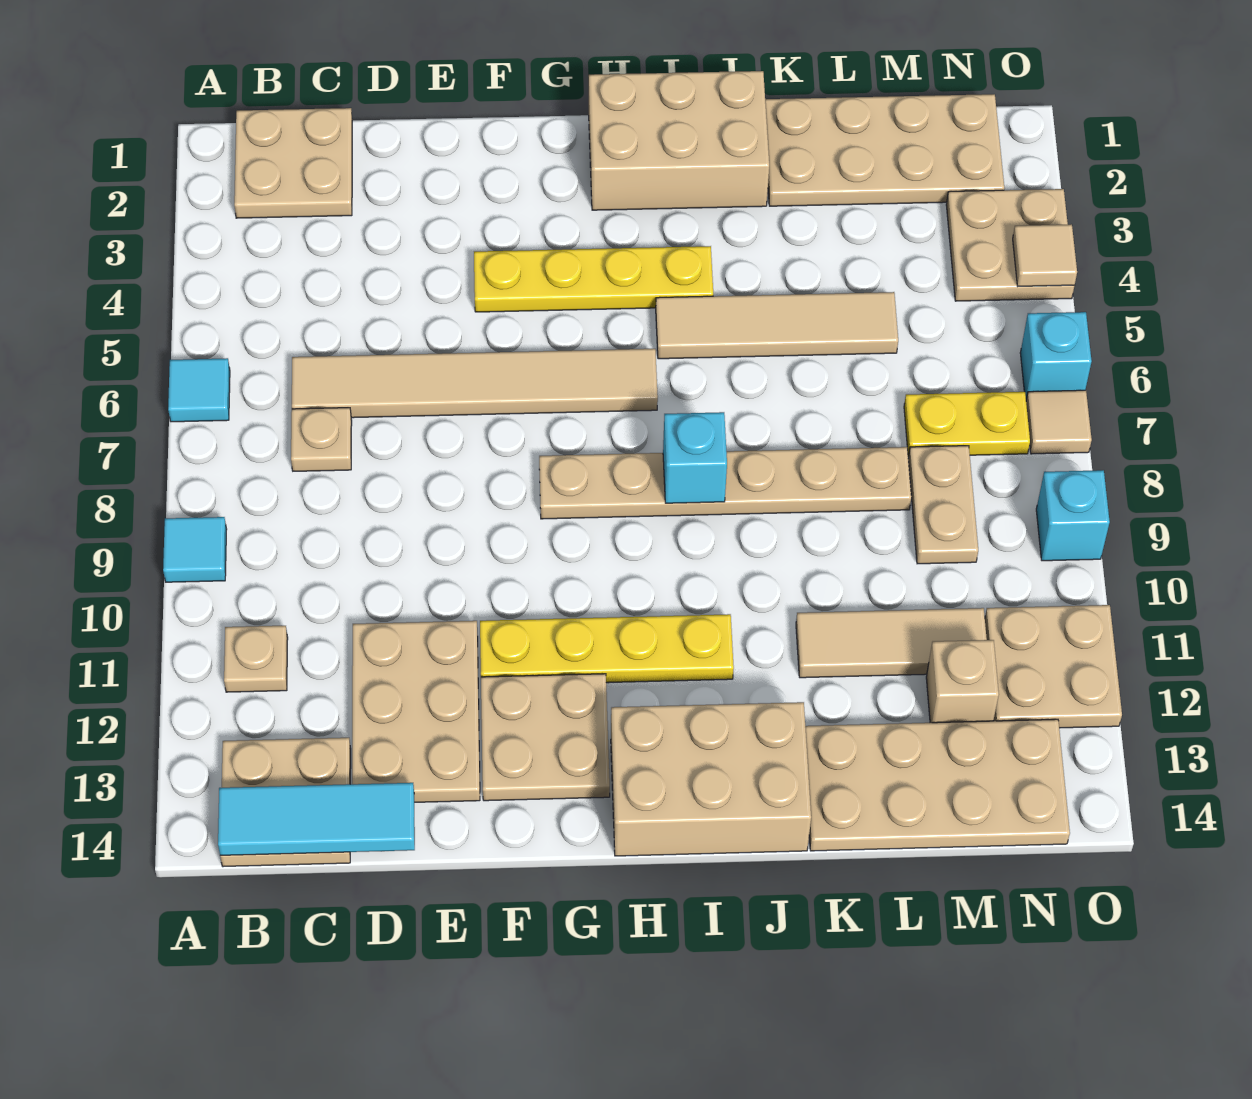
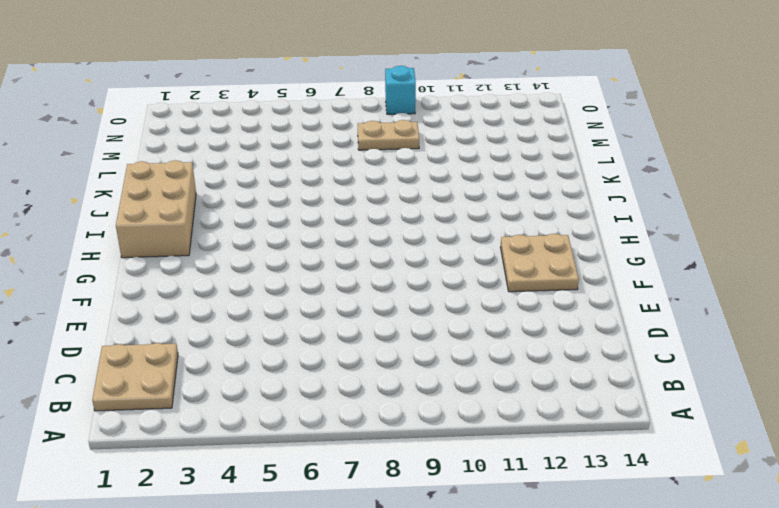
none -> cyan tile A6 level 1
none -> cyan tile A9 level 1
none -> tan plate B11 level 1

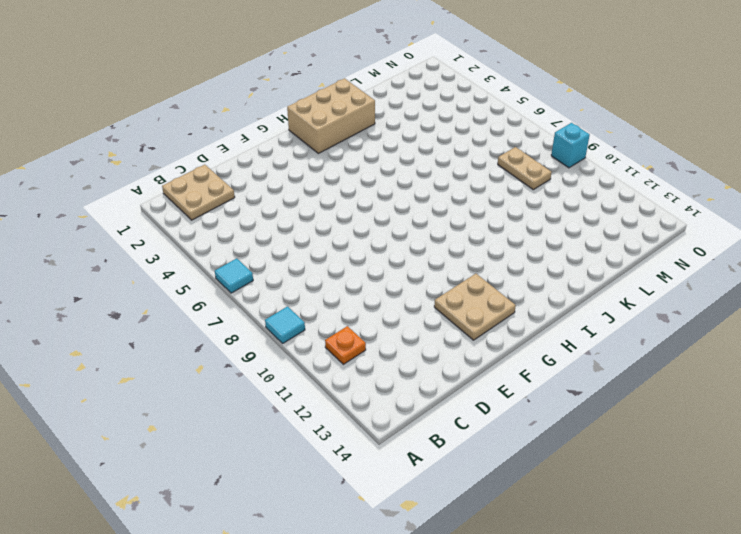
orange plate B11 level 1 -> tan plate B11 level 1
none -> tan plate B13:C14 level 1
none -> tan tile C6:H6 level 1
none -> tan plate C7 level 1

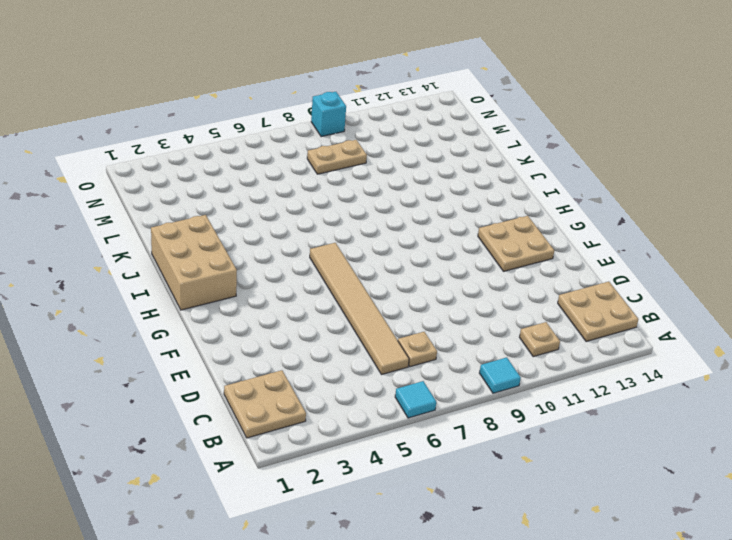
none -> tan plate D11:E13 level 1
none -> yellow plate F4:I4 level 1
none -> yellow plate F11:I11 level 1

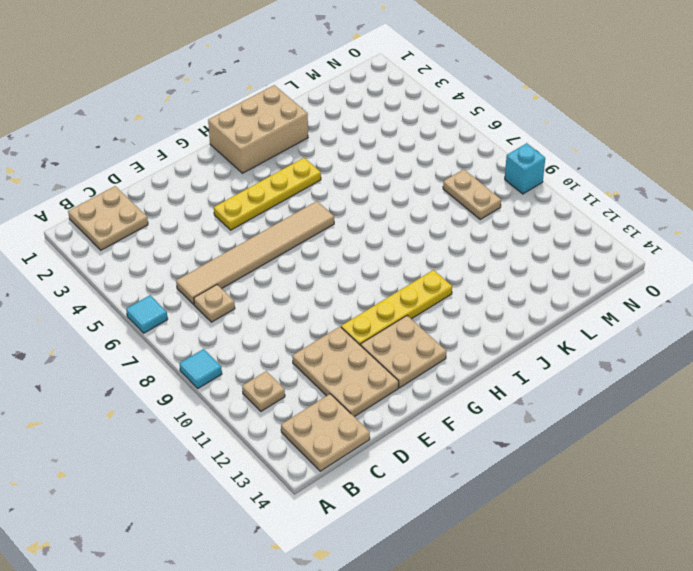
none -> tan plate G8:L8 level 1
none -> tan brick H13:J14 level 1
none -> tan tile I5:L5 level 1

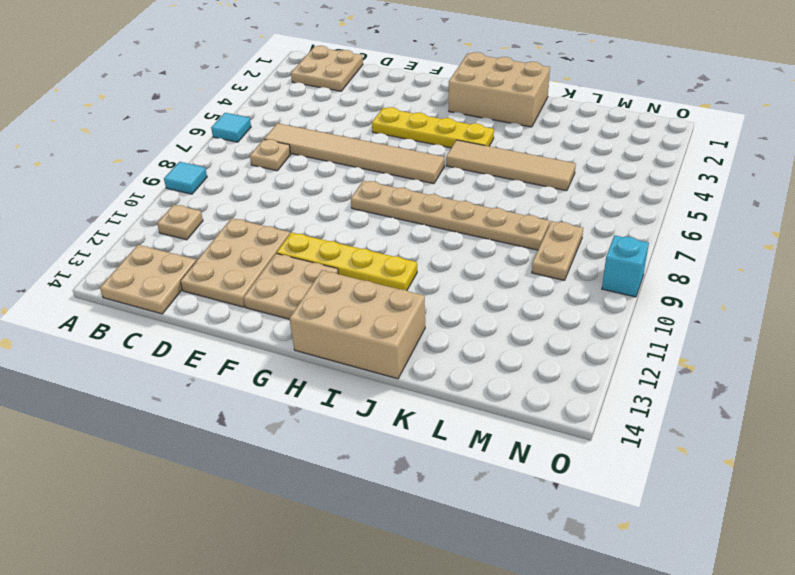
none -> tan plate K1:N2 level 1
none -> tan tile K11:M11 level 1
none -> tan plate K13:N14 level 1

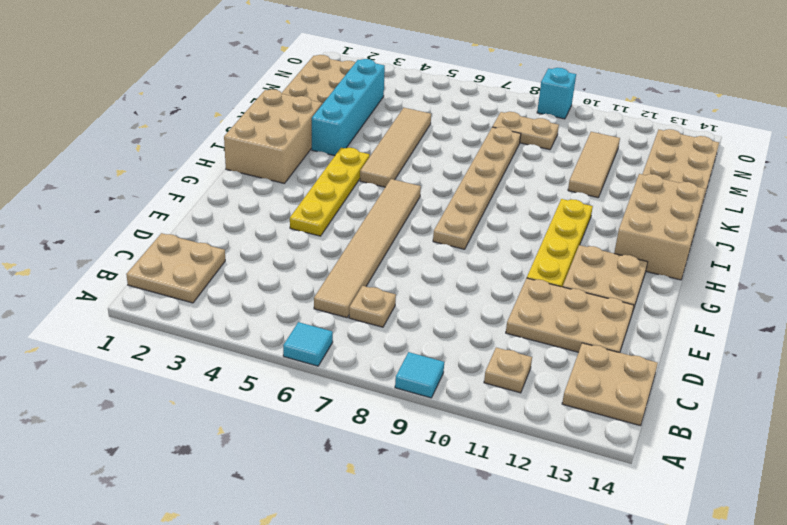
cyan brick J3:M3 level 1 -> none
none -> yellow plate M7:N7 level 1
none -> tan brick M12 level 1
none -> tan plate N3:O4 level 1

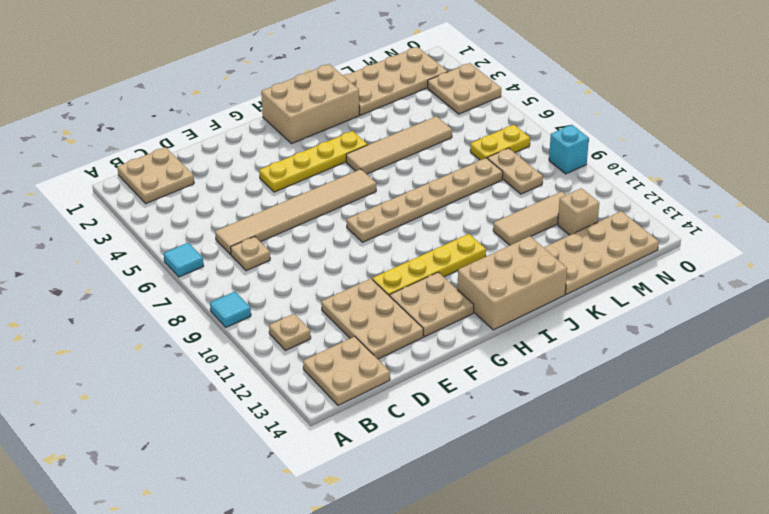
none -> tan plate N11:O12 level 1
none -> cyan brick O6 level 1
none -> tan tile O7 level 1

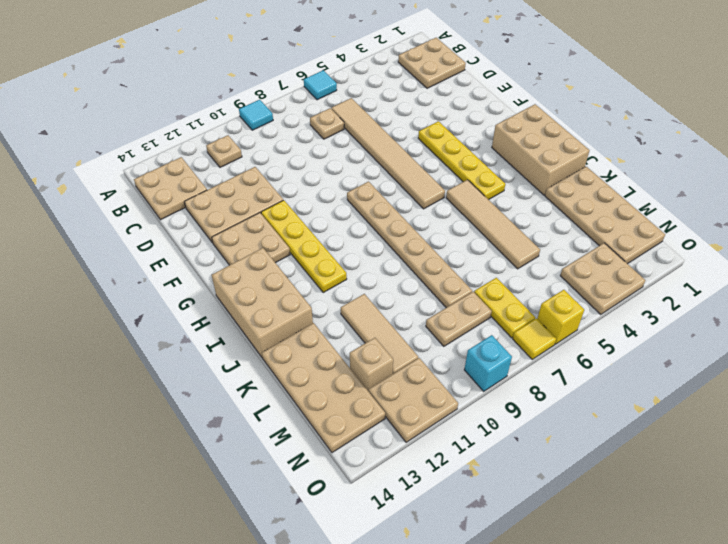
yellow brick O6 level 1 -> cyan brick O6 level 1
yellow tile O7 level 1 -> tan tile O7 level 1
none -> cyan tile B14:D14 level 2
none -> cyan brick I8 level 2
none -> tan tile O4 level 2

